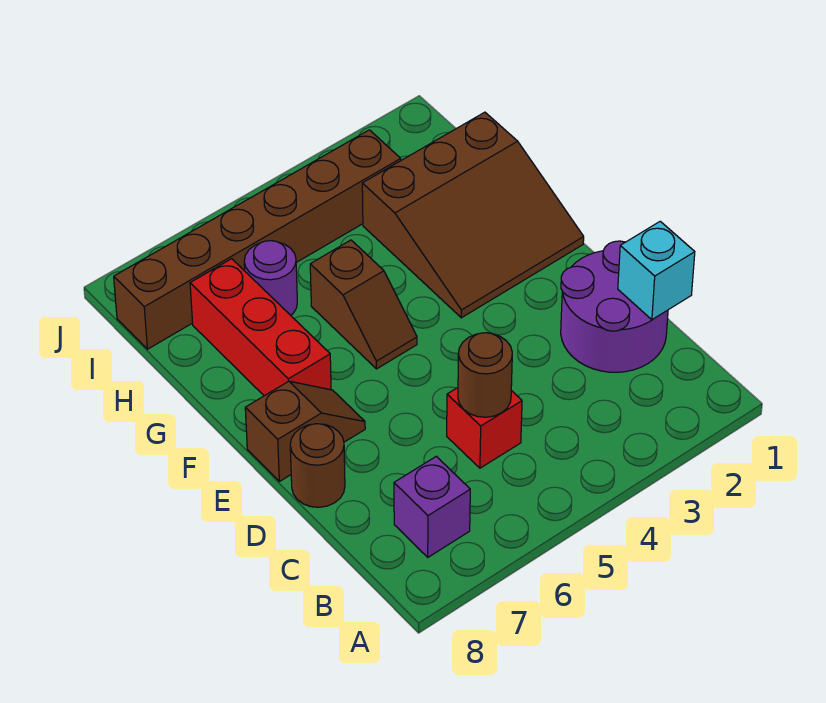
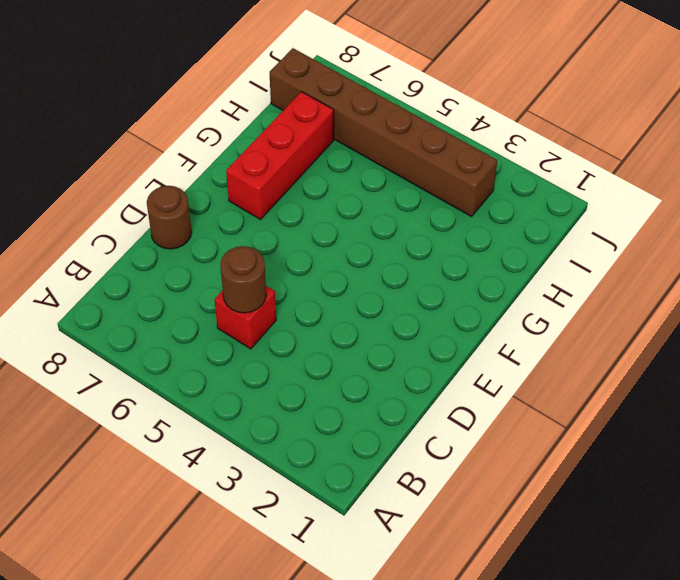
none -> purple brick B7 level 1
none -> purple round brick C1:D2 level 1
none -> brown slope E7:E8 level 1 top 8

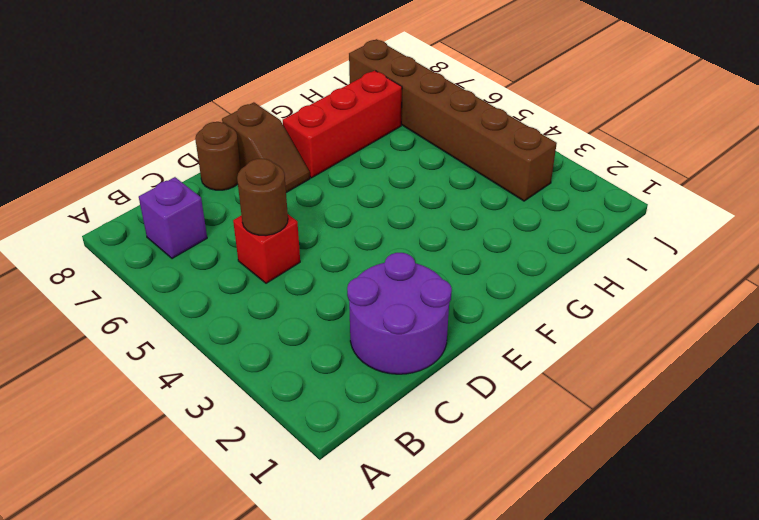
none -> brown slope F1:H3 level 1 top H
none -> brown slope F5:G5 level 1 top G
none -> purple round brick H6 level 1

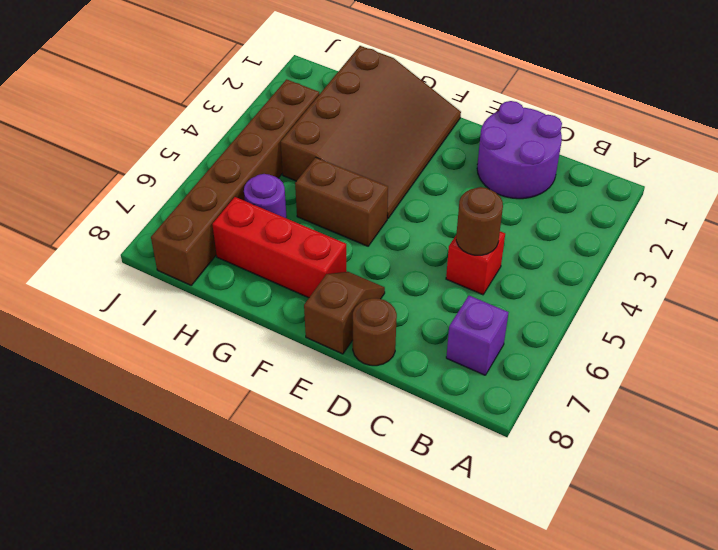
brown slope F1:H4 level 1 top H -> brown slope F1:H3 level 1 top H
brown brick F5:G5 level 1 -> brown slope F5:G5 level 1 top G
none -> cyan brick C1 level 2

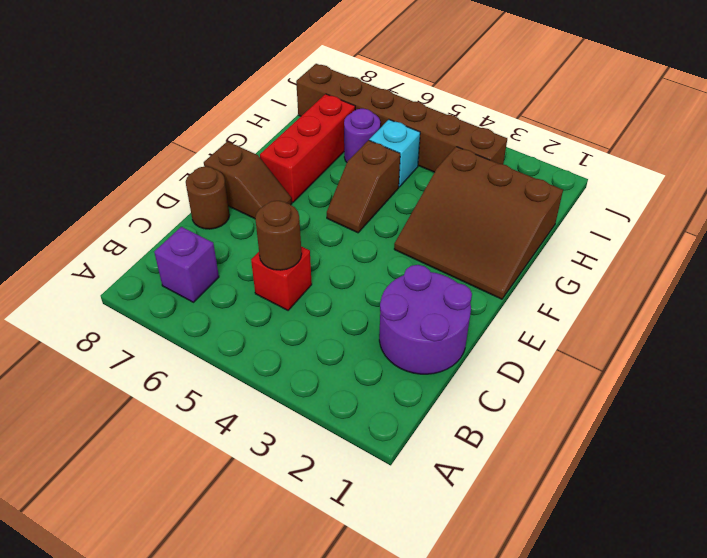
cyan brick H5 level 1 -> cyan brick C1 level 2

